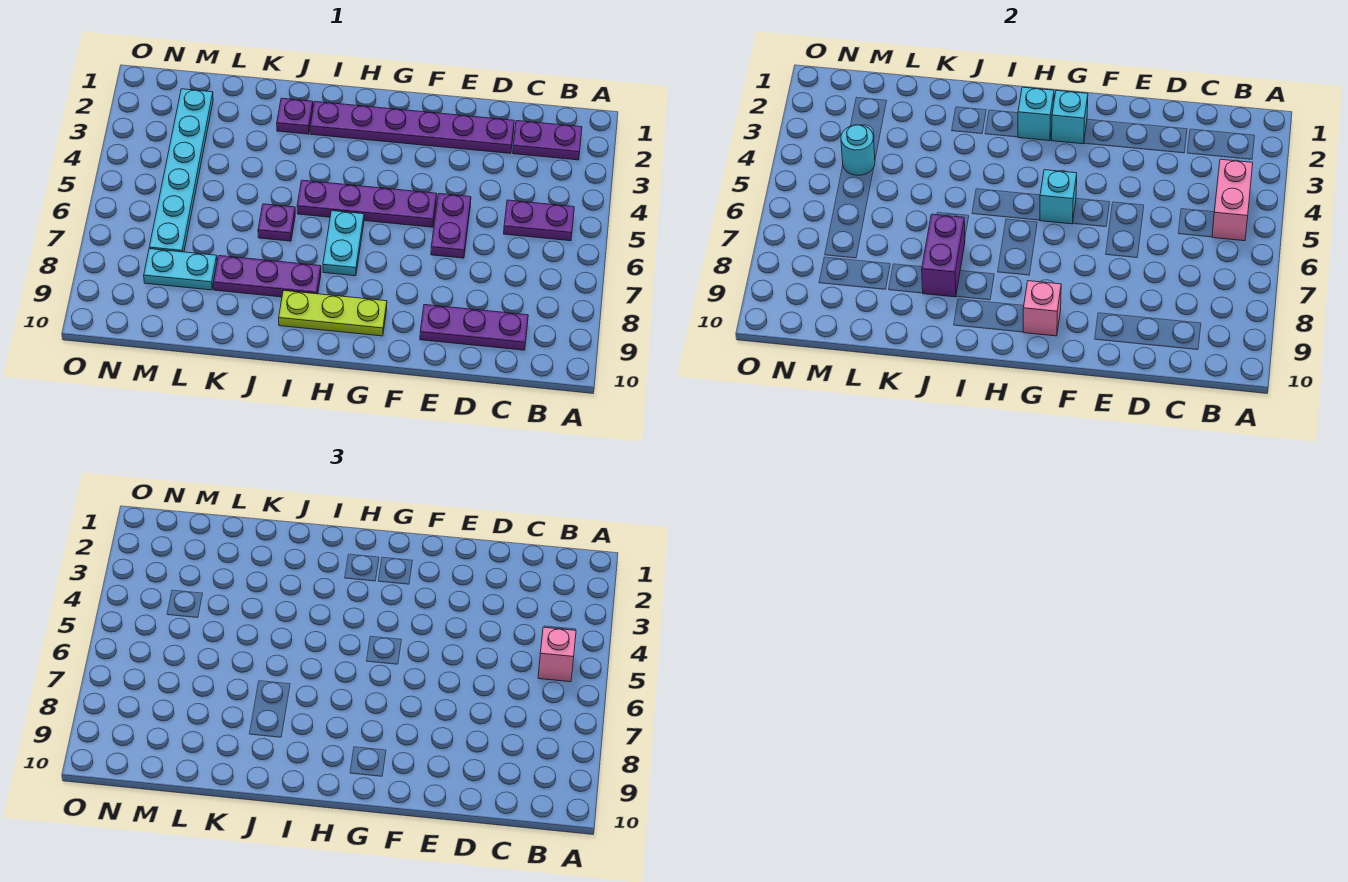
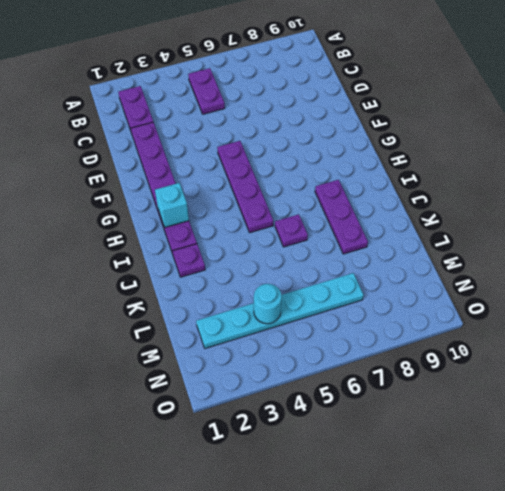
none -> purple plate C9:E9 level 1
none -> purple plate E5:E6 level 1
none -> lime plate G9:I9 level 1

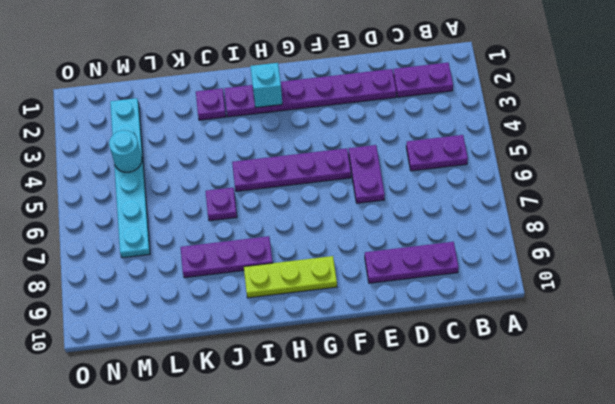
none -> cyan plate H6:H7 level 1
none -> cyan plate L8:M8 level 1
none -> pink brick B4:B5 level 2

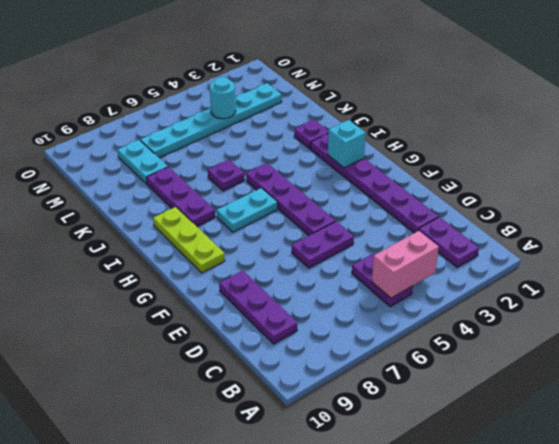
none -> cyan brick G2 level 2
none -> cyan brick G5 level 2
none -> pink brick G9 level 2

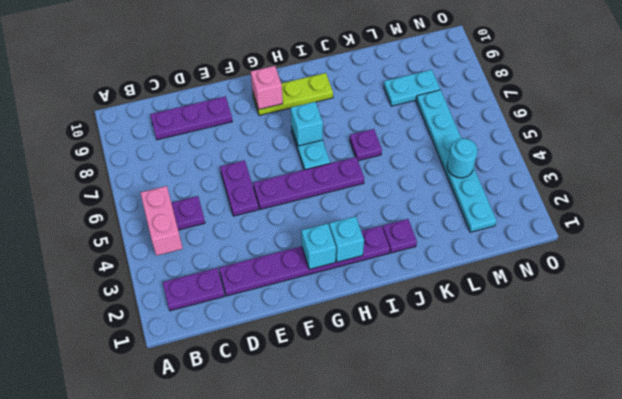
cyan brick H7 level 2 -> cyan brick G5 level 2
none -> purple plate I8:K8 level 1
none -> purple brick J7:J8 level 2
none -> pink brick B5 level 3

